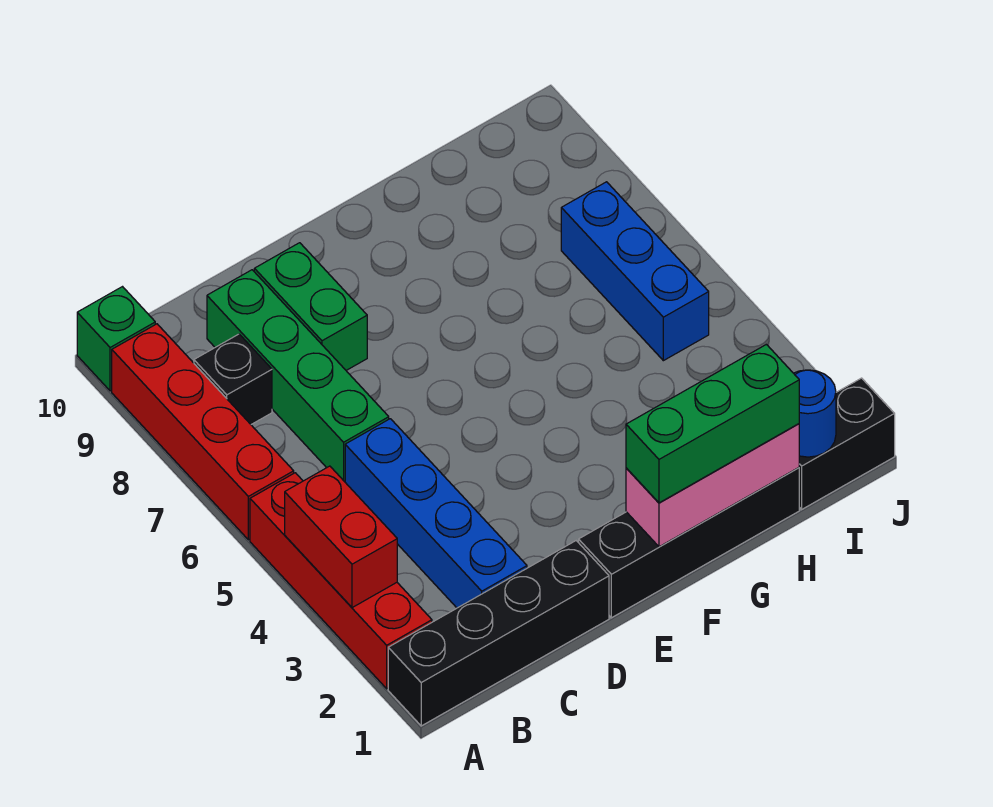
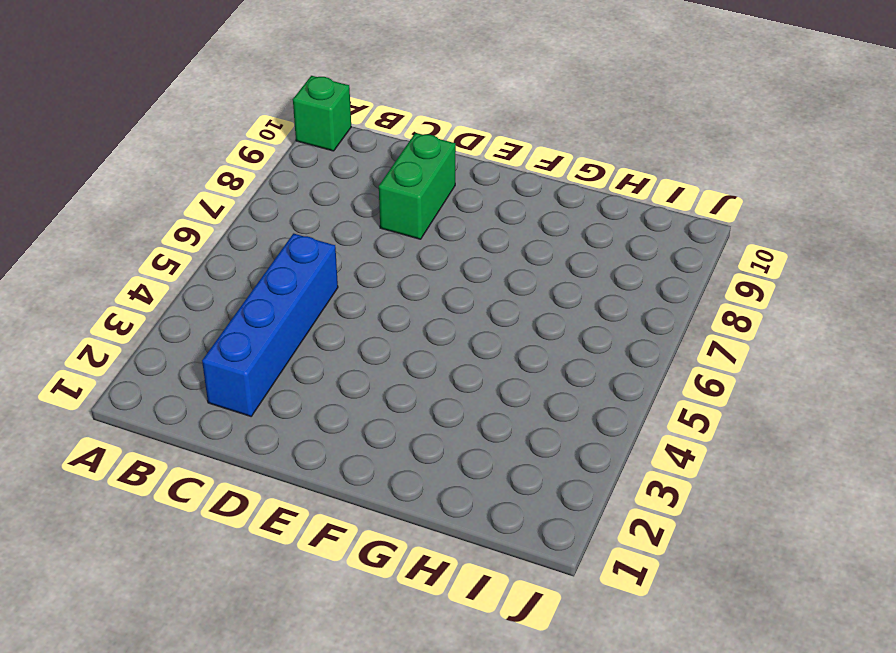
none -> black brick A1:D1 level 1
none -> red brick A2:A5 level 1
none -> red brick A6:A9 level 1

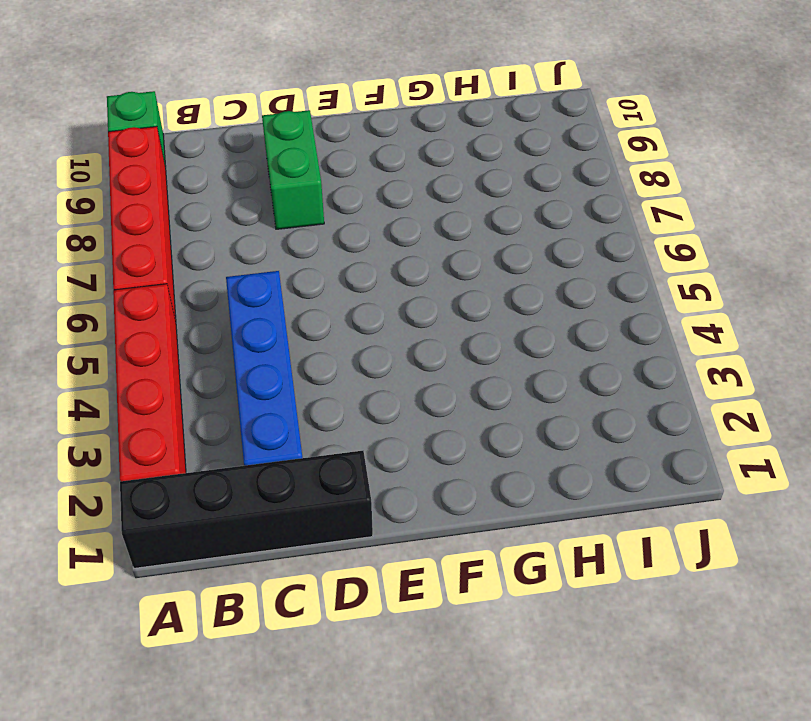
none -> black brick B8 level 1
none -> green brick C6:C9 level 1
none -> black brick E1:H1 level 1

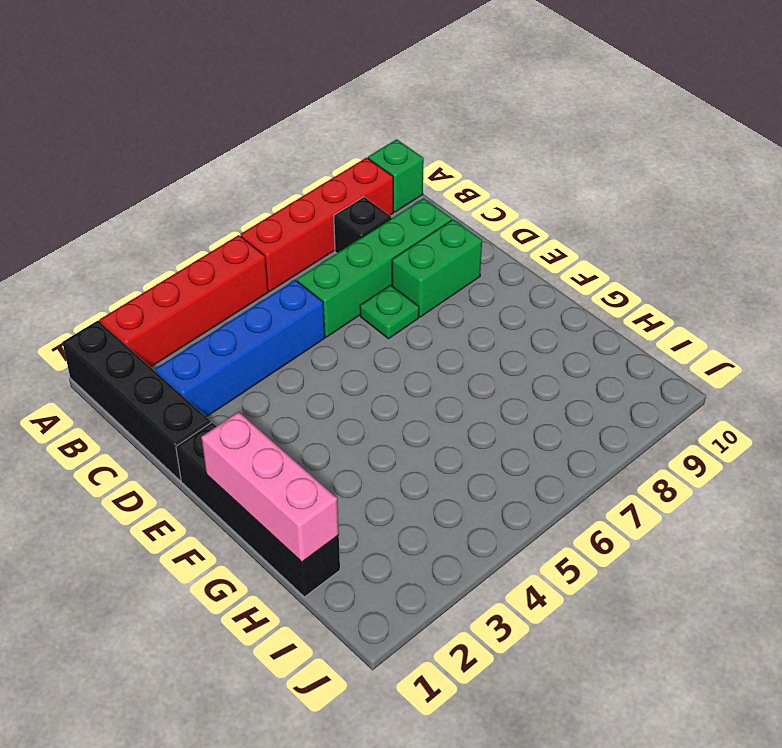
green plate D7 level 1 -> none
none -> black brick I1:J1 level 1
none -> blue brick I5:I7 level 1
none -> red brick A3:A4 level 2

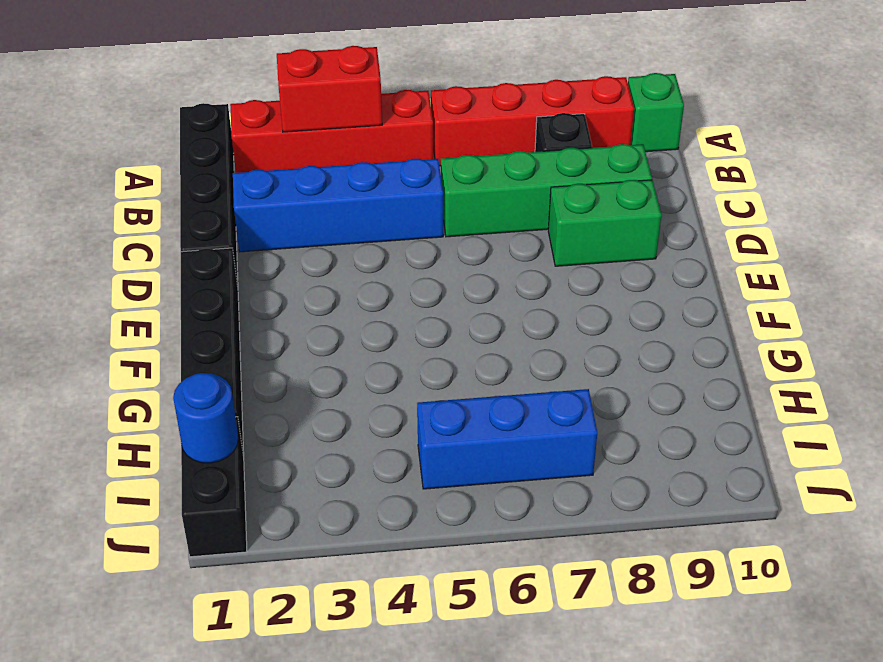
none -> pink brick F1:H1 level 2
none -> green brick F1:H1 level 3

